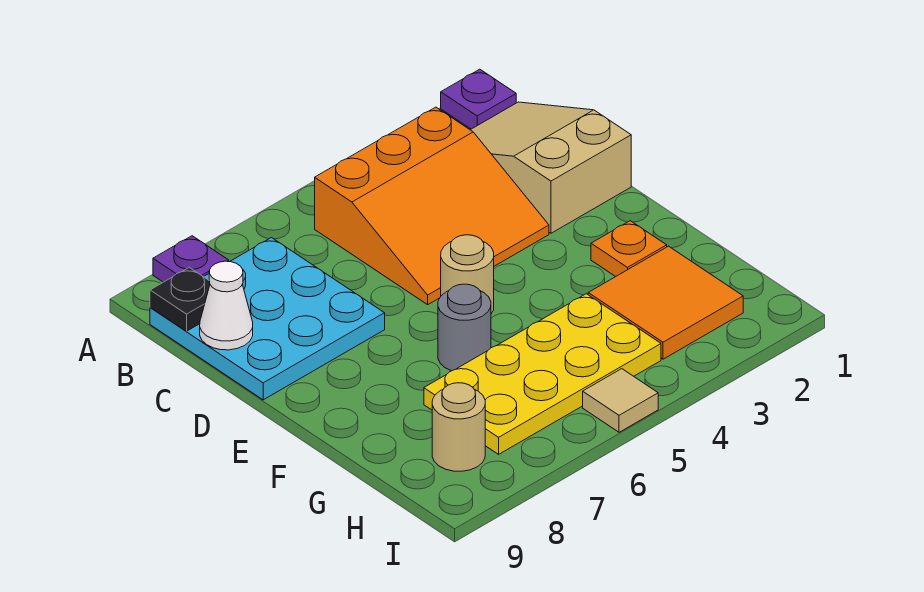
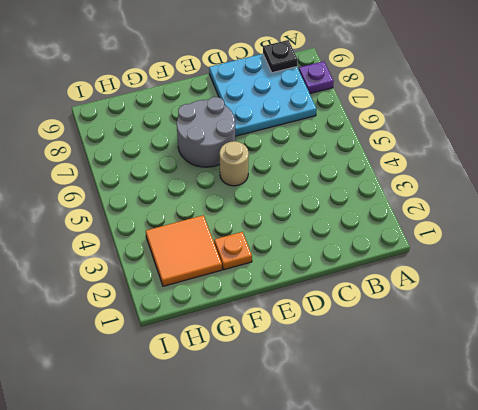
grey round brick E6:F7 level 1 -> grey round brick F6 level 1
none -> purple plate A1 level 1
none -> tan slope B1:D2 level 1 top D
none -> orange slope B3:D5 level 1 top B

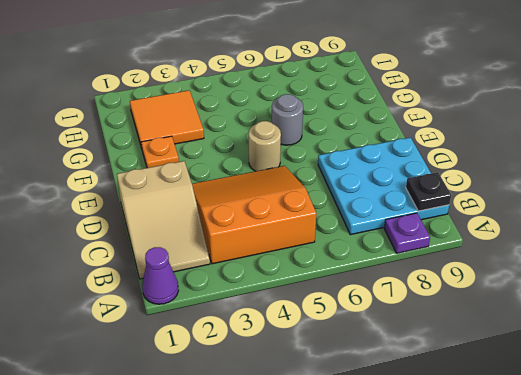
purple cone A1 level 1 -> purple plate A1 level 1
none -> yellow plate G4:H7 level 1
none -> tan round brick H8 level 1
none -> tan tile I5 level 1

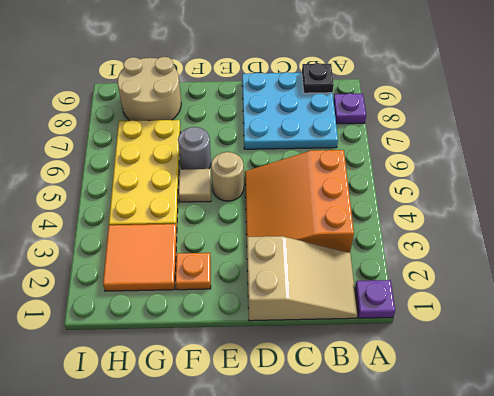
tan tile F5 level 1 -> tan tile I5 level 1
tan round brick G8:H9 level 1 -> tan round brick H8 level 1
none -> white cone C9 level 2

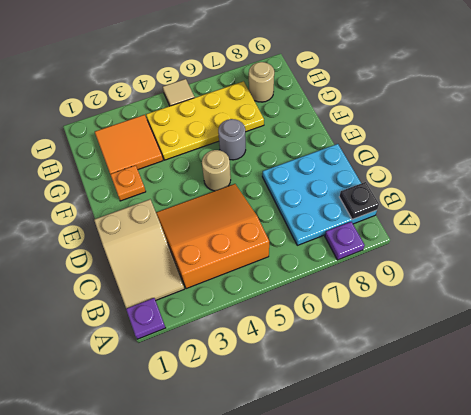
none -> white cone C9 level 2

